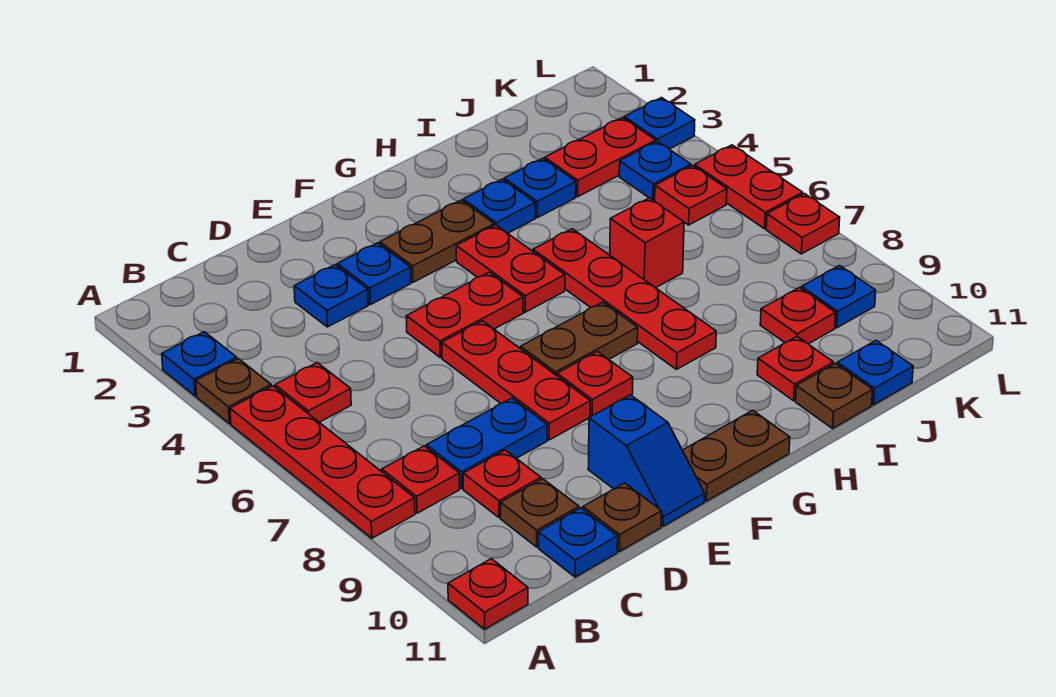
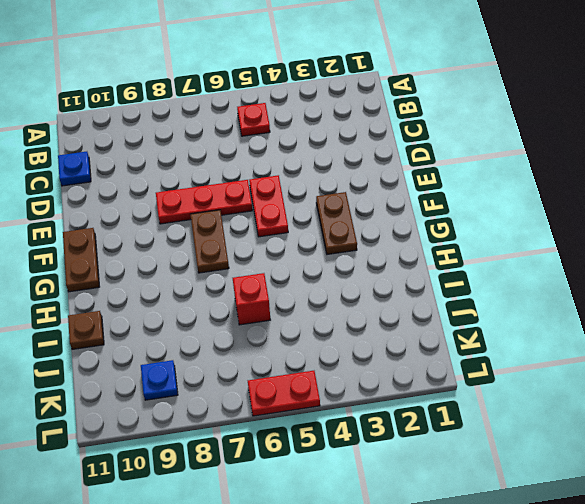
none -> blue plate A3 level 1
none -> brown plate A4 level 1
none -> red plate A5:A8 level 1
none -> red plate A11 level 1

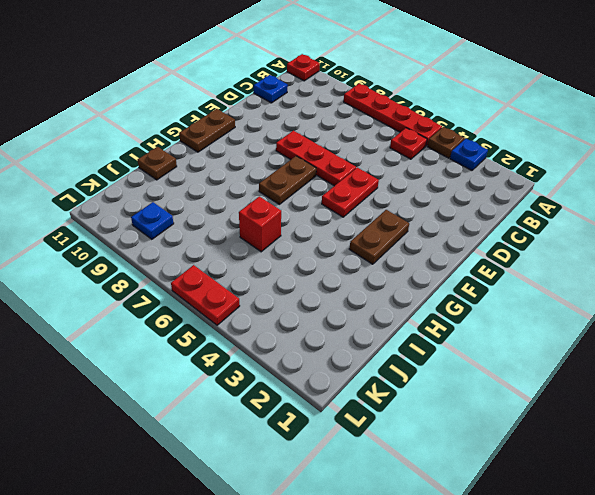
none -> red plate B8 level 1
none -> blue plate C8:D8 level 1
none -> red plate C9 level 1
none -> brown plate C10 level 1

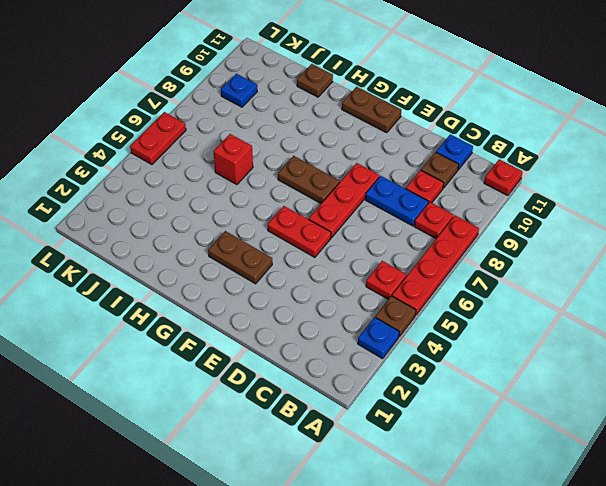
none -> blue plate D3 level 1
none -> brown plate D11 level 1
none -> blue plate E3 level 1
none -> blue slope E10:E11 level 1 top 10

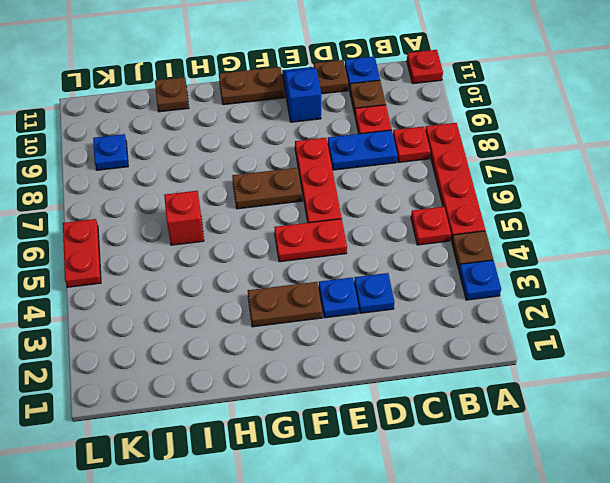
none -> red plate F8 level 1
none -> red plate G4:G5 level 1
none -> blue plate H3 level 1
none -> red plate H5:H8 level 1

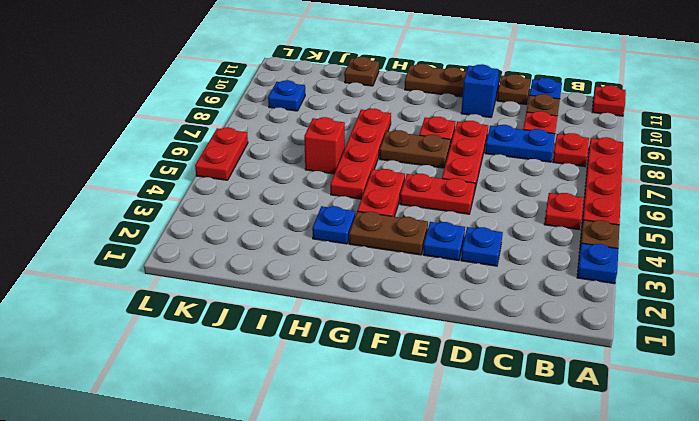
none -> blue plate I3 level 1
none -> red plate I10 level 1
none -> red plate J3:K3 level 1
none -> red plate J9 level 1

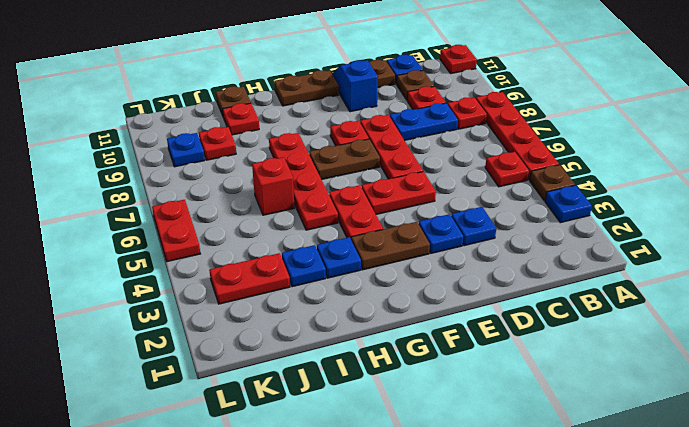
none -> blue plate J11 level 1
none -> blue plate K4 level 1
none -> red plate K5 level 1
none -> blue plate L3 level 1

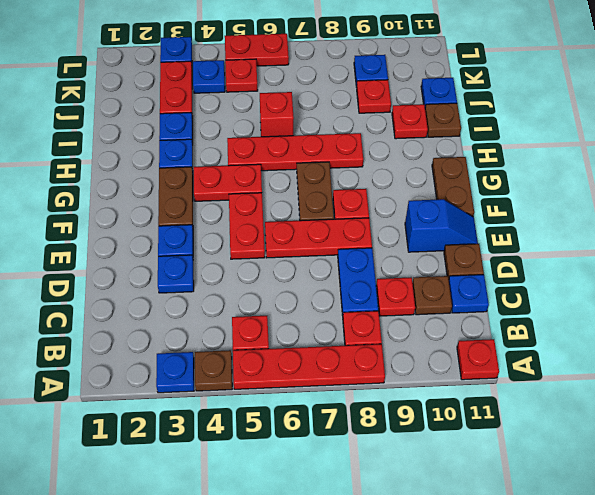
none -> red plate L7 level 1

